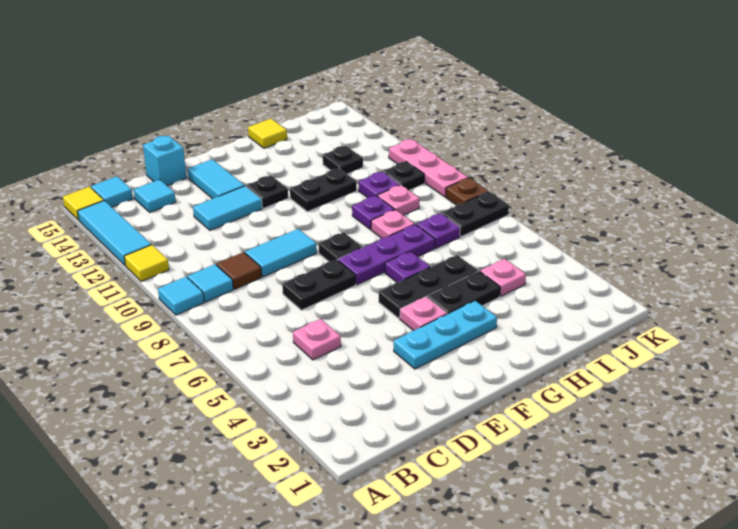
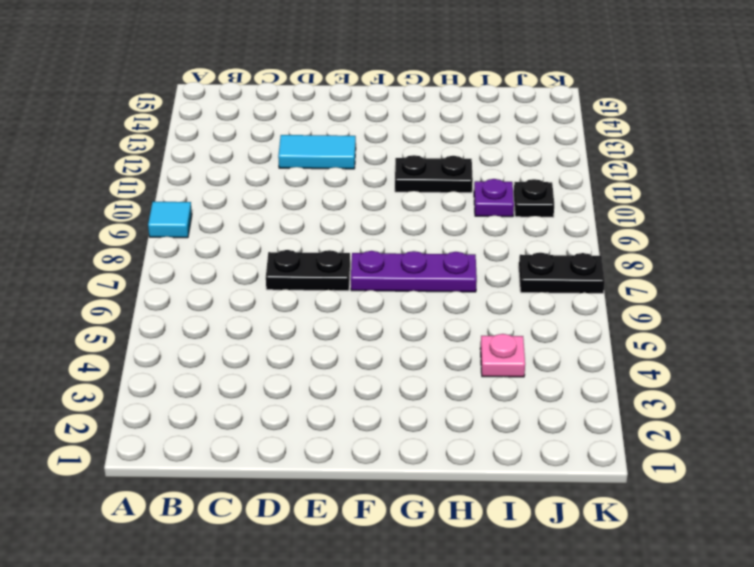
none -> yellow tile A11 level 1
none -> cyan tile A12:A14 level 1
none -> yellow tile A15 level 1
none -> cyan tile B9 level 1

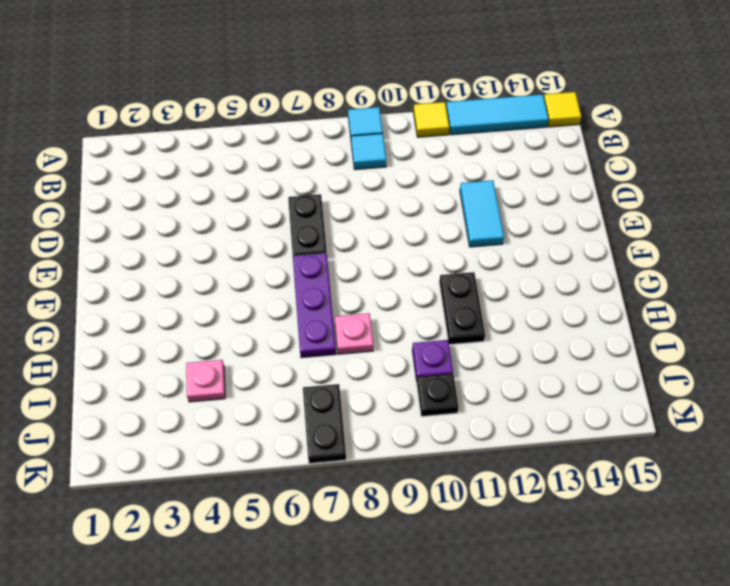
none -> cyan tile B15 level 1
none -> pink plate C5 level 1
none -> brown tile C9 level 1
none -> cyan tile C14 level 1

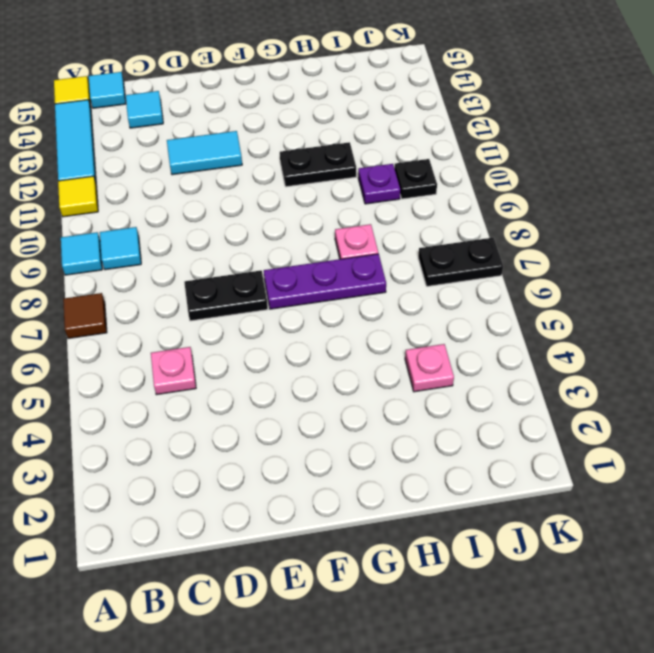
brown tile A7 level 1 -> brown tile C9 level 1
none -> cyan tile D9:E9 level 1
none -> cyan brick D15 level 1
none -> cyan plate E3:G3 level 1
none -> cyan tile E13:E14 level 1

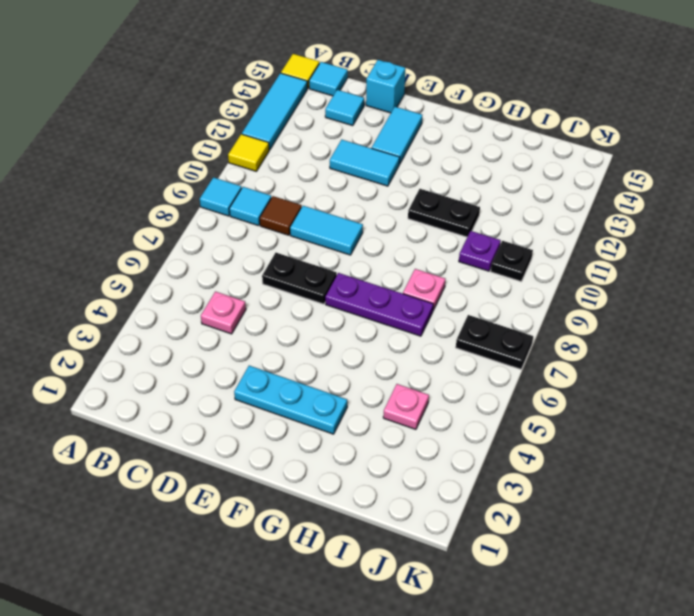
none -> pink plate F4 level 1
none -> black plate F5:H5 level 1
none -> black plate F8 level 1
none -> black plate F12 level 1

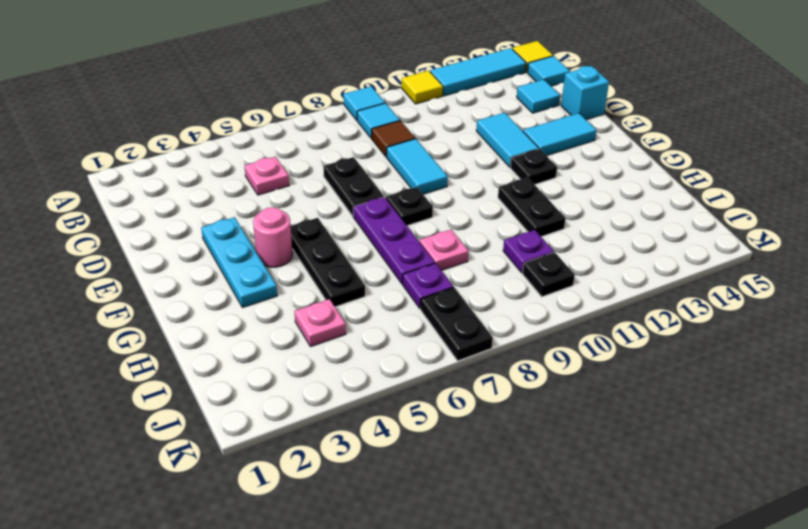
pink round brick F4 level 1 -> pink plate F4 level 1
none -> black plate G4:H4 level 1
none -> purple plate G6 level 1
none -> purple plate H9 level 1
none -> yellow tile H15 level 1

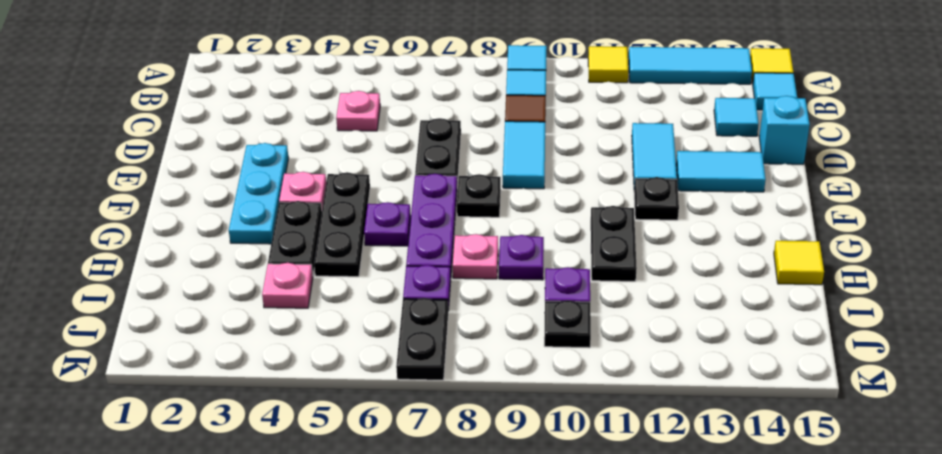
none -> pink plate I9 level 1
none -> black plate I12 level 1
none -> brown plate K8 level 1
none -> pink plate K9:K11 level 1

